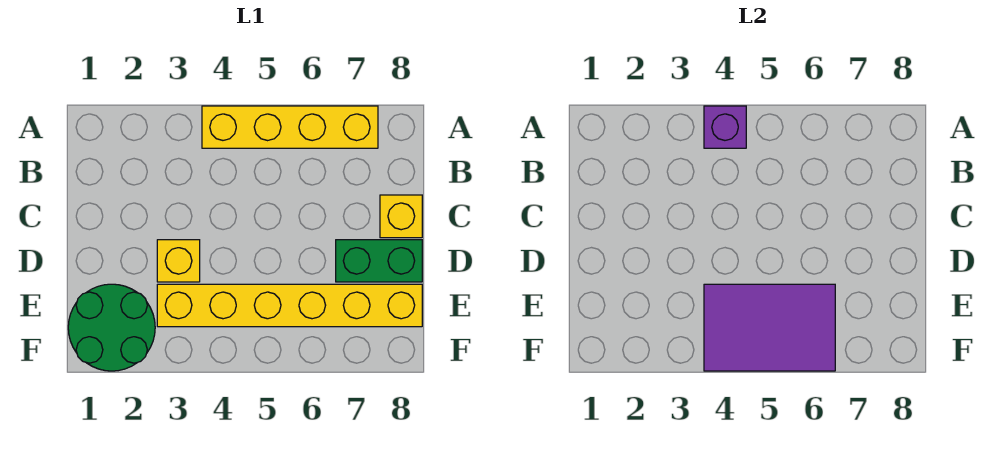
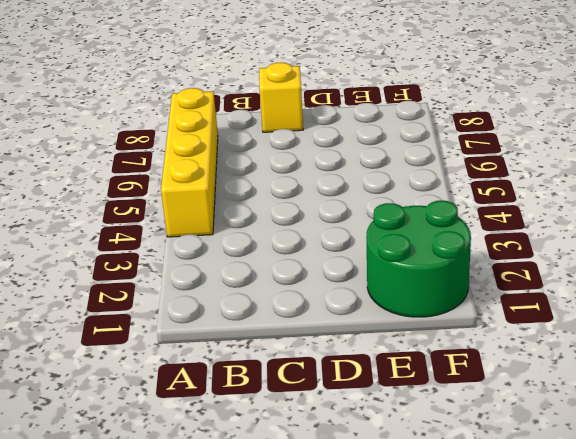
none -> yellow brick D3 level 1
none -> green brick D7:D8 level 1

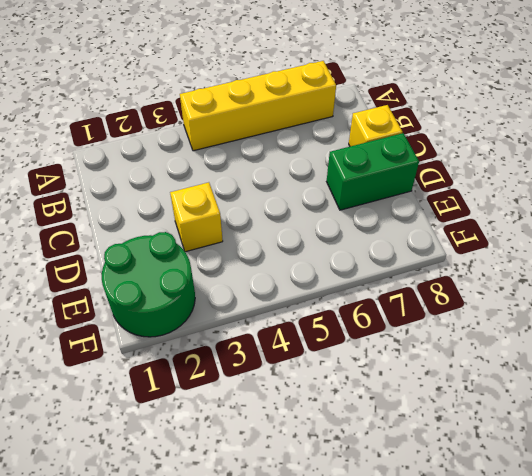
none -> yellow brick E3:E8 level 1
none -> purple brick A4 level 2

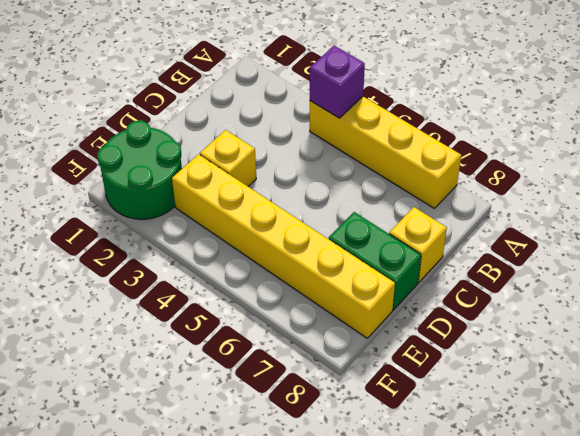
none -> purple tile E4:F6 level 2

